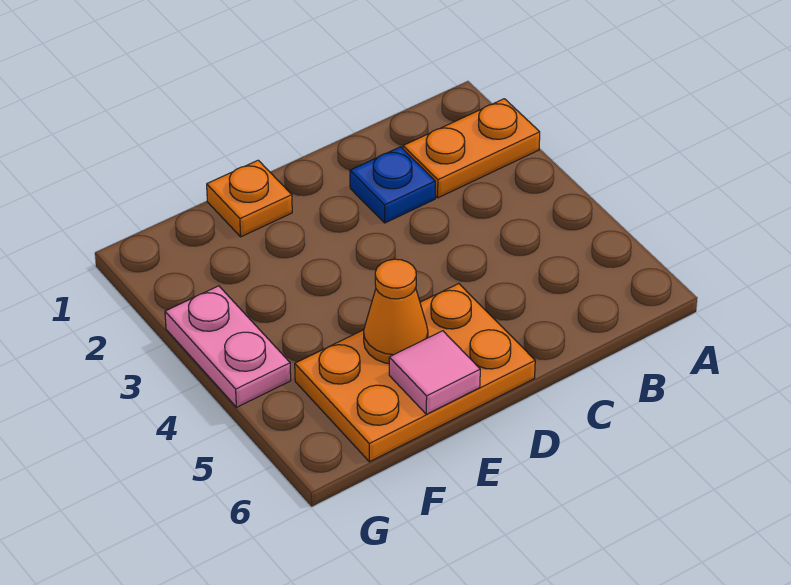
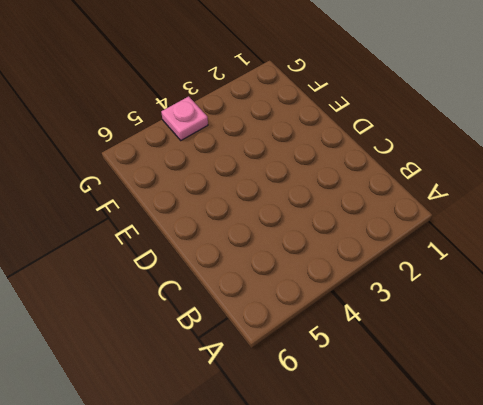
pink plate G4 level 1 -> pink plate G3:G4 level 1
none -> orange plate A2:B2 level 1
none -> blue plate C2 level 1

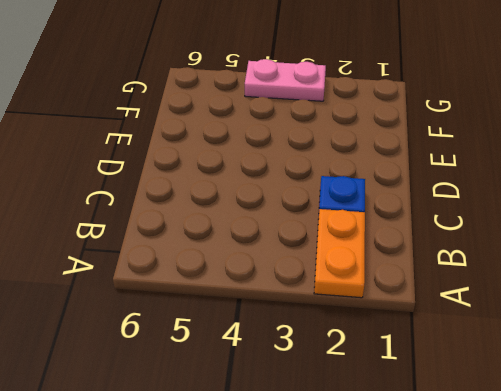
none -> orange plate D5:F6 level 1
none -> orange plate E1 level 1

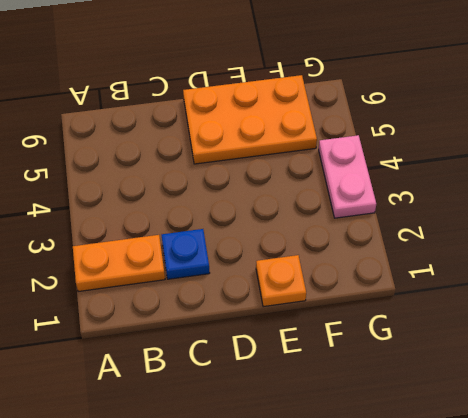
none -> orange cone E5 level 2
none -> pink tile E6 level 2

